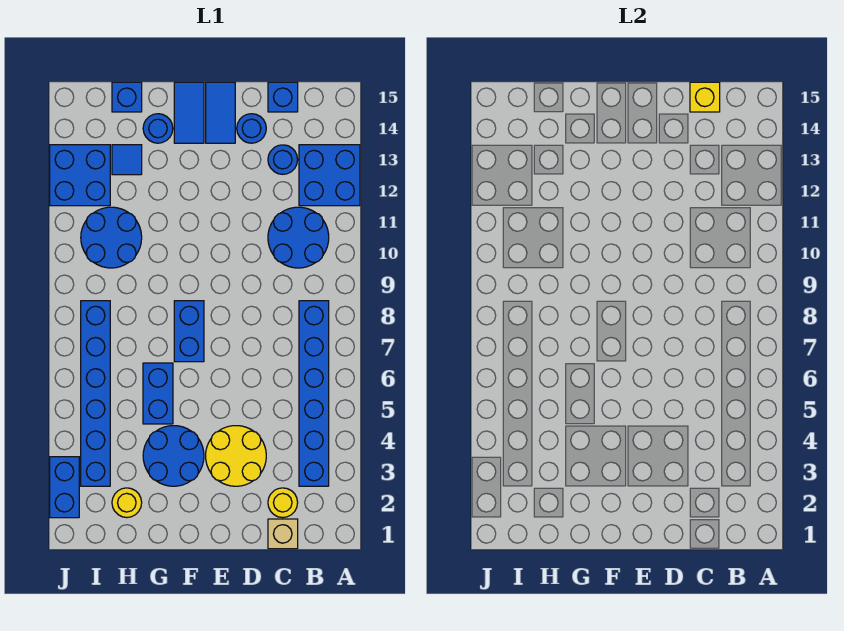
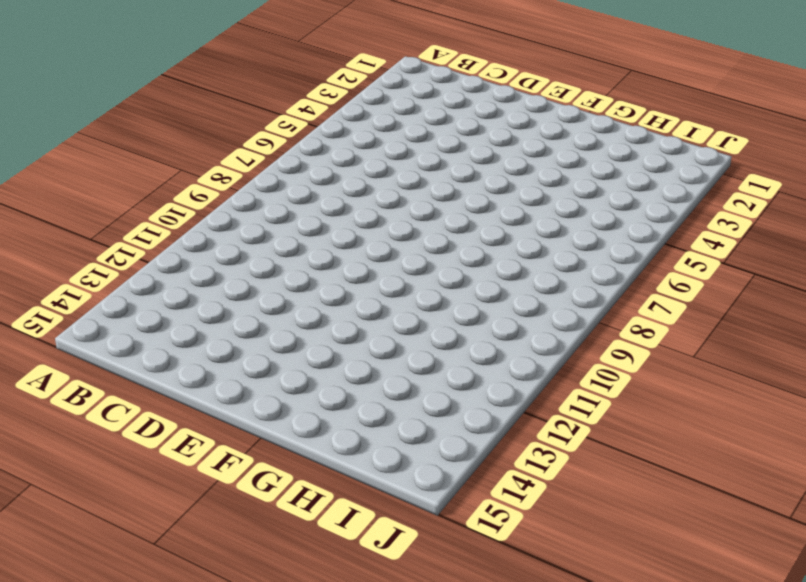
none -> blue brick A12:B13 level 1
none -> blue brick B3:B8 level 1
none -> blue round brick B10:C11 level 1

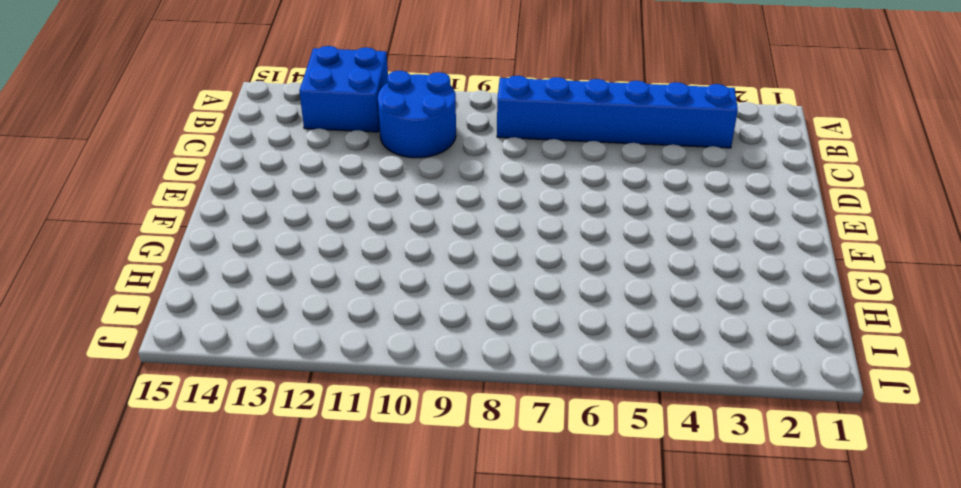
none -> tan brick C1 level 1
none -> yellow round brick C2 level 1
none -> blue round brick C13 level 1

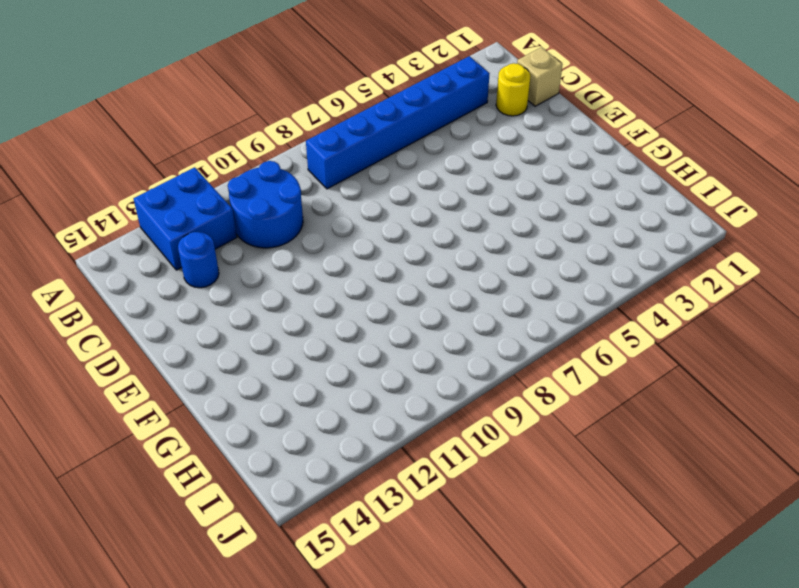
none -> blue brick C15 level 1
none -> yellow round brick D3:E4 level 1
none -> blue round brick D14 level 1

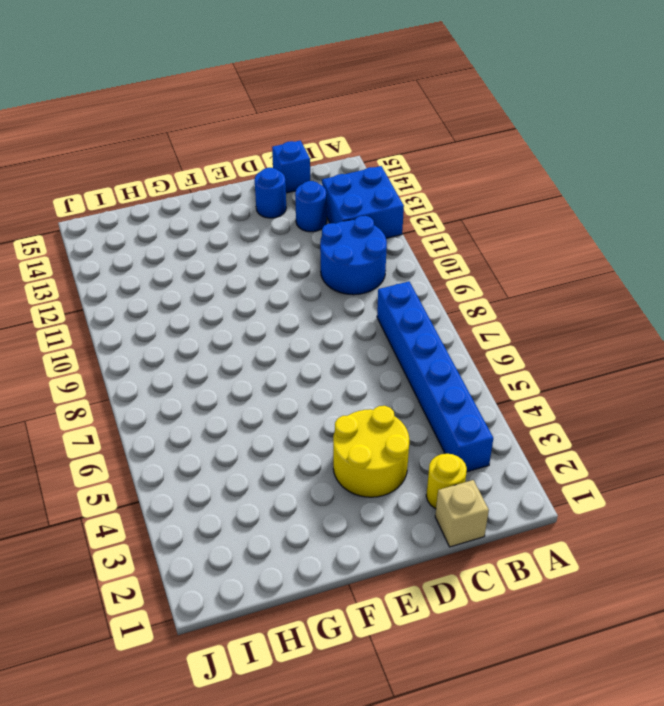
none -> blue tile E14:E15 level 1
none -> blue round brick F3:G4 level 1
none -> blue brick F7:F8 level 1

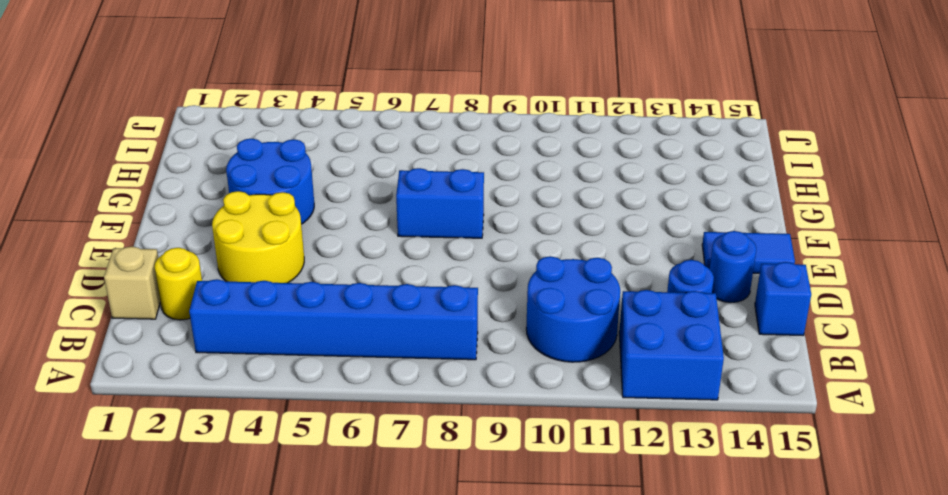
none -> blue tile F14:F15 level 1
none -> blue brick G5:G6 level 1
none -> blue round brick G14 level 1

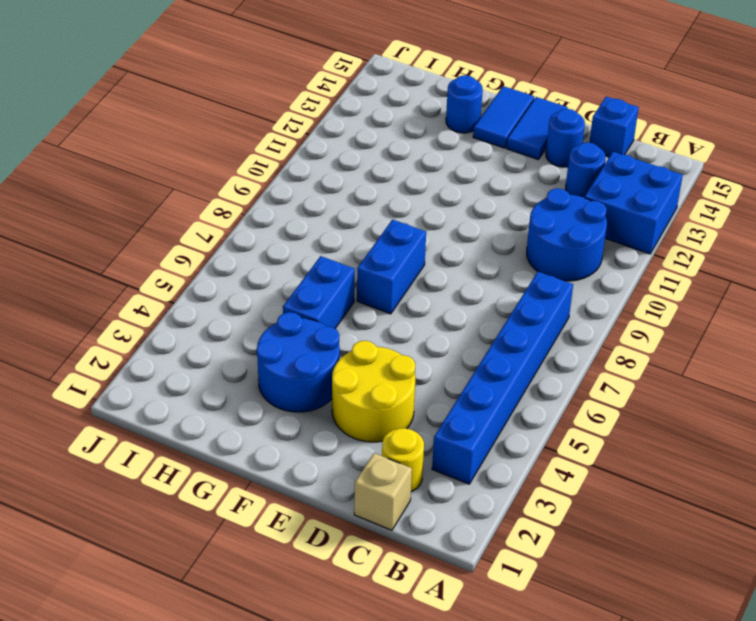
none -> yellow round brick H2 level 1
none -> blue round brick H10:I11 level 1
none -> blue tile H13 level 1

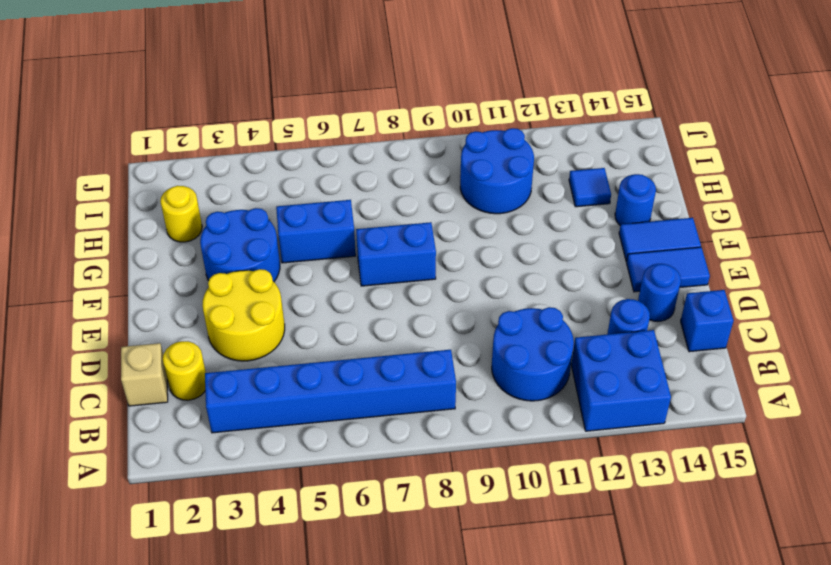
none -> blue brick H15 level 1
none -> blue brick I3:I8 level 1
none -> blue brick I12:J13 level 1

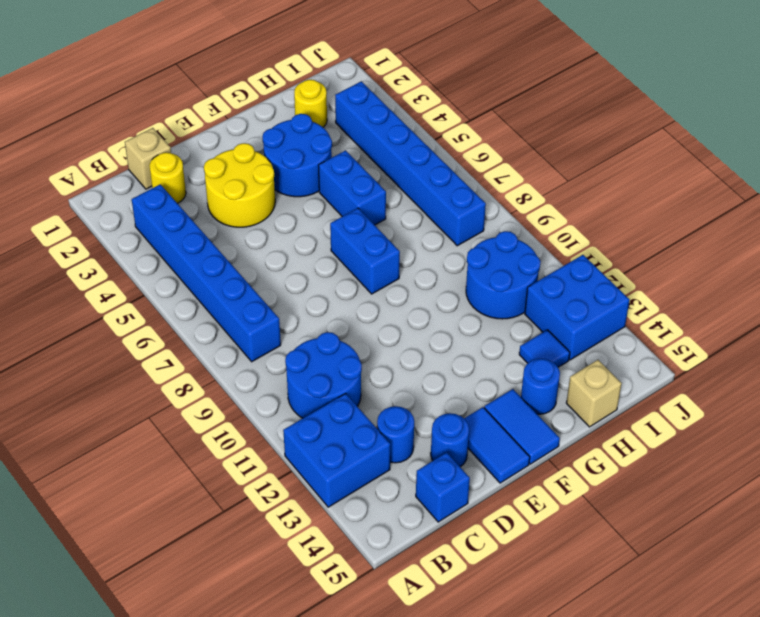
tan brick H15 level 1 -> blue brick H15 level 1
none -> blue brick J2:J3 level 1
none -> yellow brick C15 level 2

